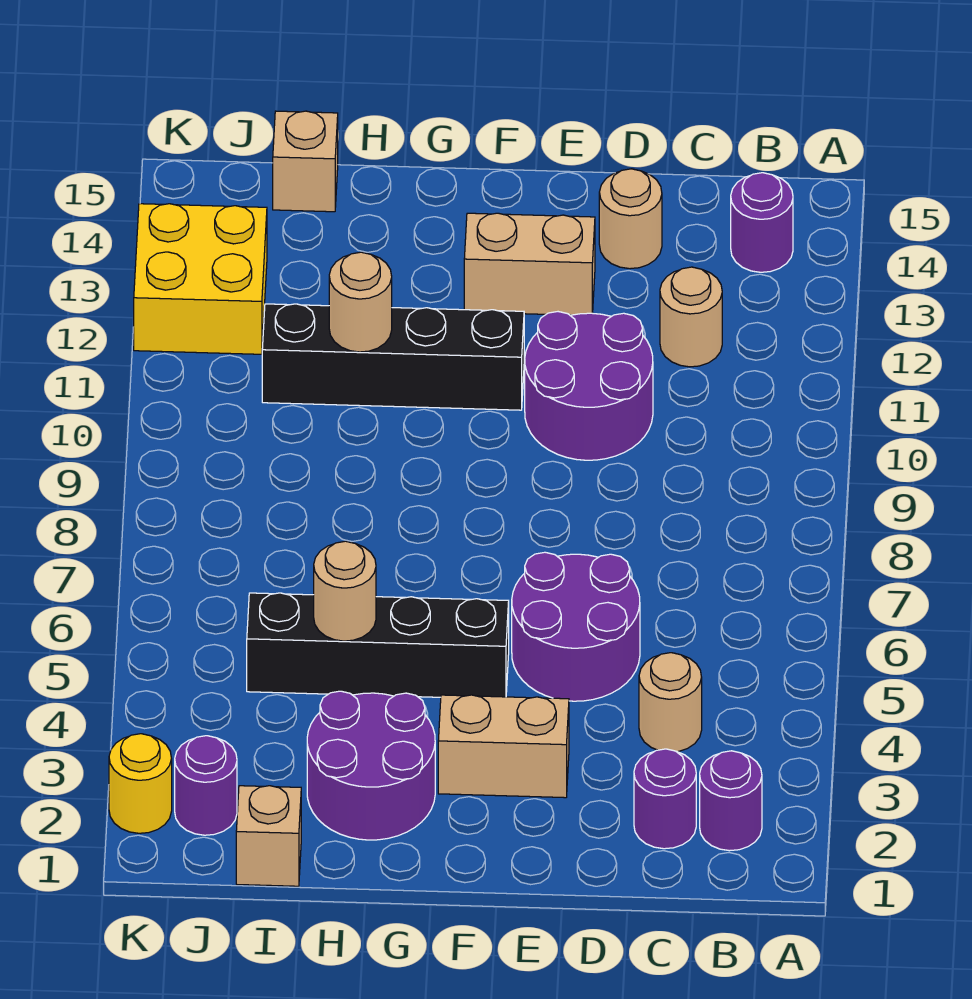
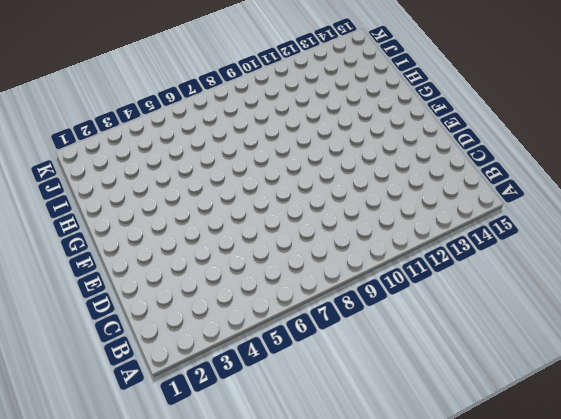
none -> purple round brick B2 level 1
none -> purple round brick B14 level 1
none -> purple round brick C2 level 1

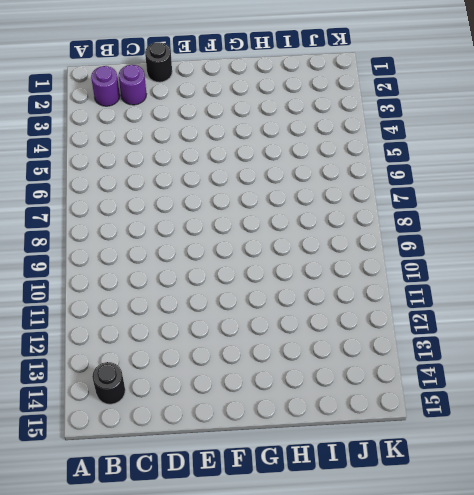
black round brick B14 level 1 -> purple round brick B14 level 1
black round brick D1 level 1 -> none
none -> tan round brick C4 level 1
none -> tan round brick C12 level 1
none -> purple round brick D5:E6 level 1

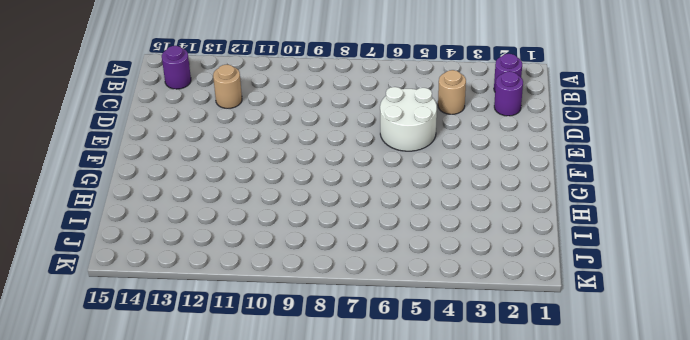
white round brick D5:E6 level 1 -> purple round brick D5:E6 level 1
none -> purple round brick D10:E11 level 1
none -> tan round brick D14 level 1
none -> tan brick E3:F3 level 1

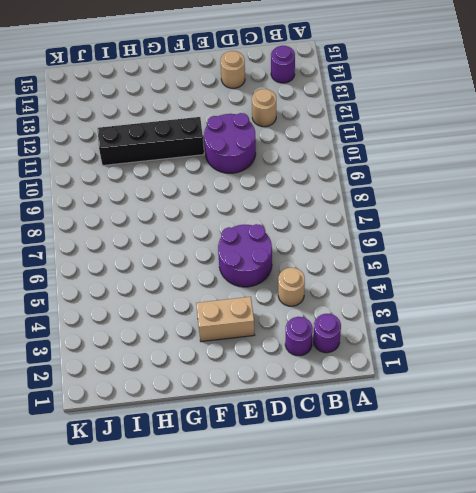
none -> tan brick E13:F13 level 1
none -> black brick F5:I5 level 1
none -> purple round brick G2:H3 level 1

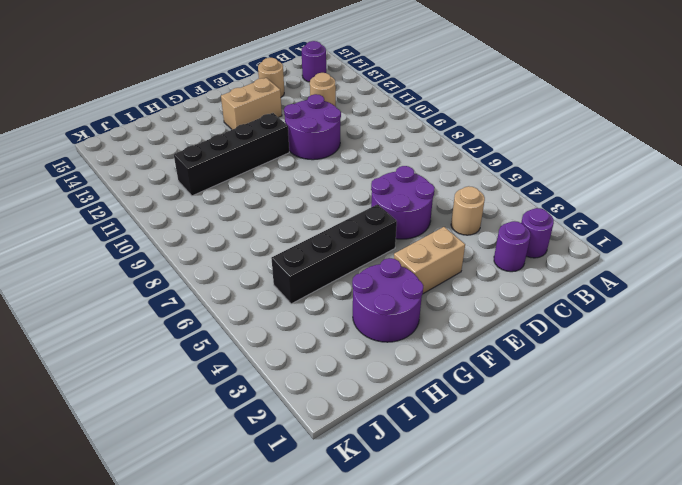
none -> tan brick I1 level 1
none -> tan brick I15 level 1
none -> purple round brick J2 level 1

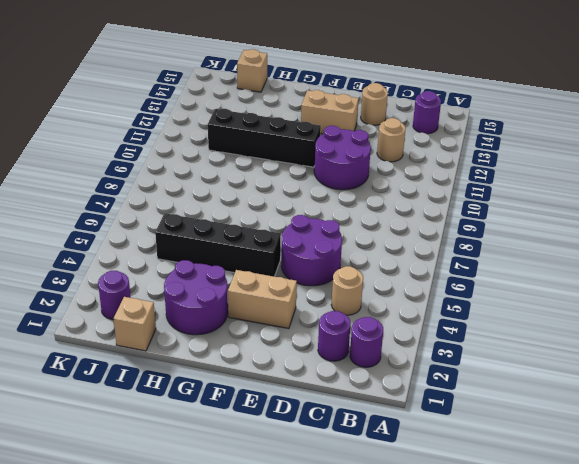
none -> yellow brick J12:K13 level 1
none -> yellow round brick K2 level 1
none -> tan round brick H5 level 2

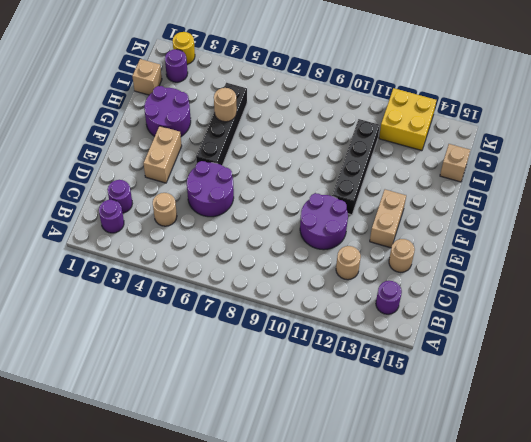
none -> tan round brick H11 level 2

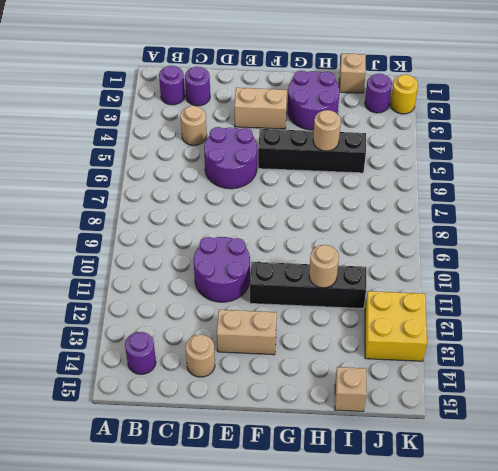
none -> tan round brick C12 level 1

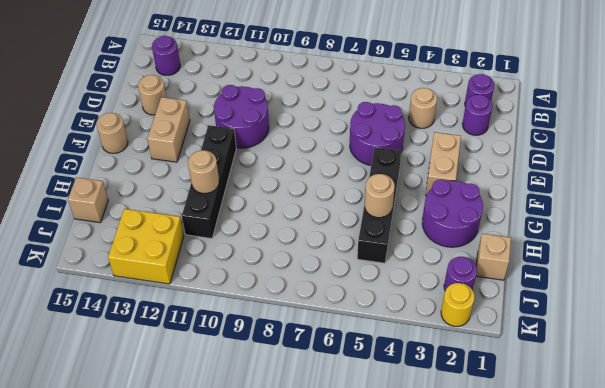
tan round brick F15 level 1 -> tan round brick C12 level 1

